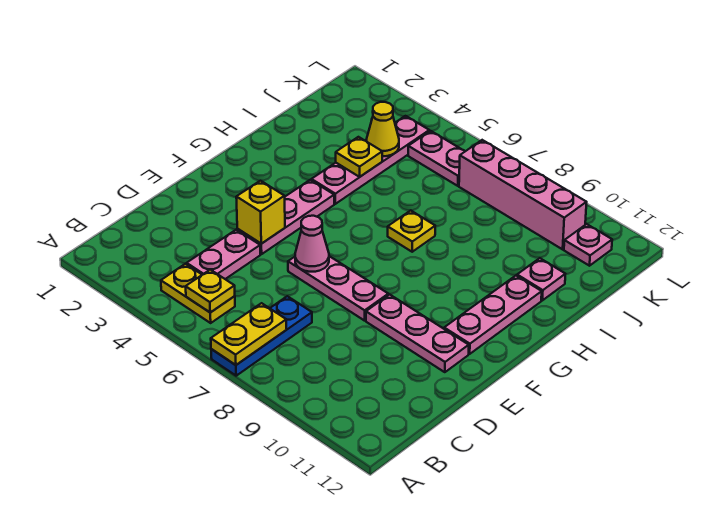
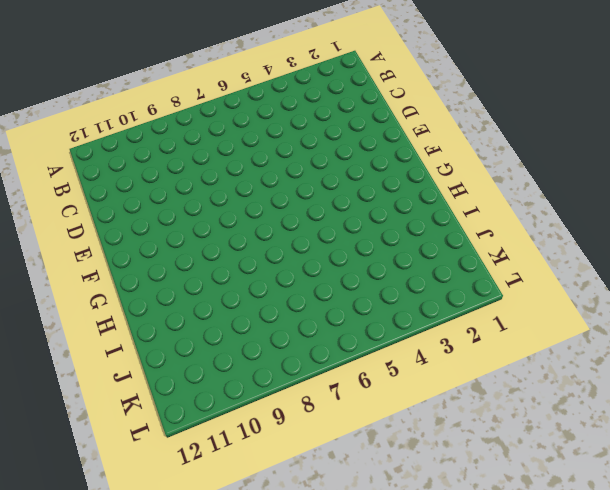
none -> blue plate A7:C7 level 1
none -> yellow plate B4:B5 level 1
none -> pink plate C4:D4 level 1

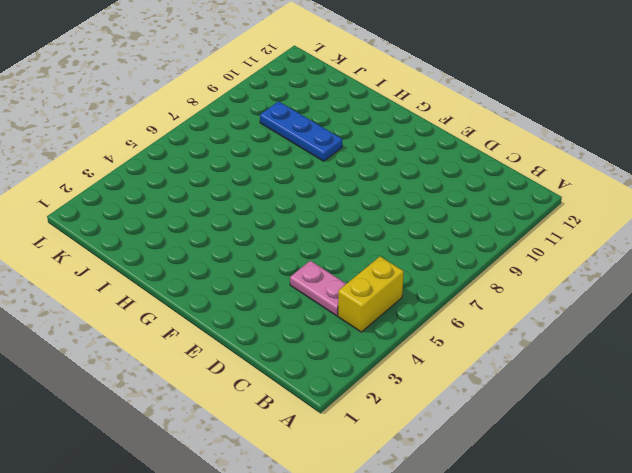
yellow brick B4:B5 level 1 -> yellow plate B4:B5 level 1
blue plate H9:J9 level 1 -> blue plate A7:C7 level 1
none -> pink plate E4:G4 level 1
none -> pink plate E6:E8 level 1
none -> pink plate E9:E11 level 1

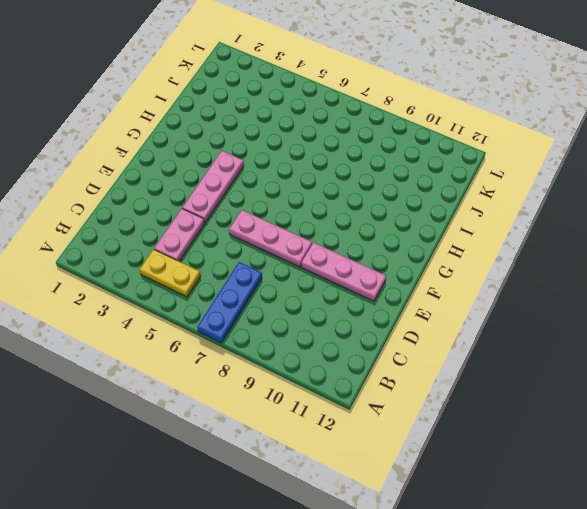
none -> pink plate F11:H11 level 1
none -> pink plate H4:K4 level 1
none -> yellow plate H7 level 1

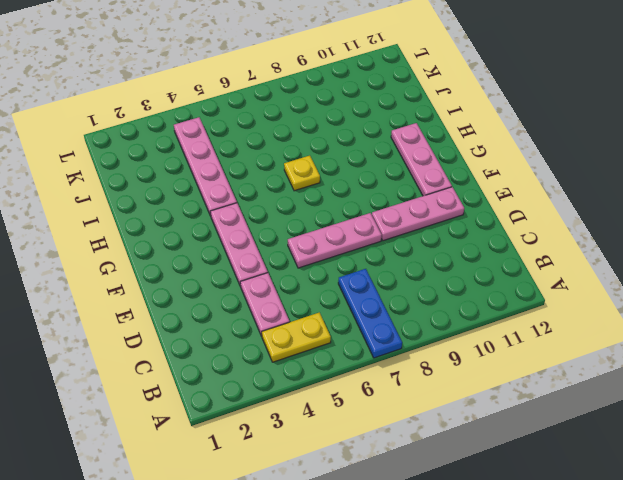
none -> pink plate I11 level 1
none -> pink plate K5:K6 level 1
none -> pink brick K7:K10 level 1

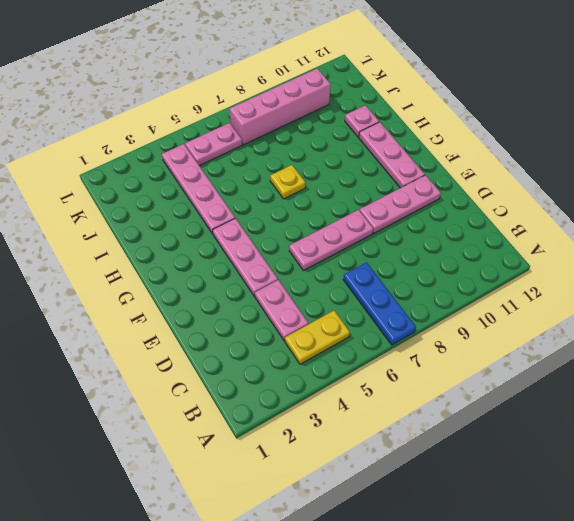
none -> pink plate K11 level 1
none -> yellow plate A7:B7 level 2
none -> yellow plate B5 level 2

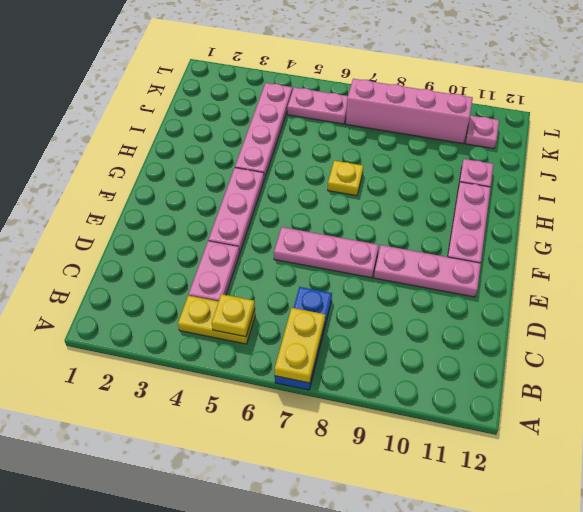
none -> yellow brick E4 level 2
none -> pink cone E6 level 2
none -> yellow plate I4 level 2

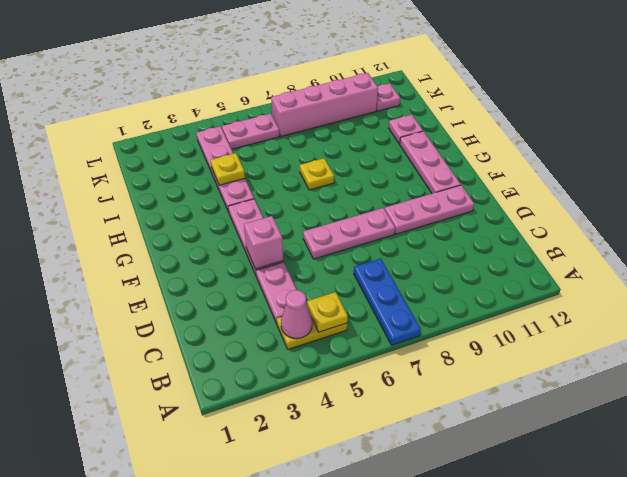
pink cone B4 level 2 -> pink cone E6 level 2
pink brick E4 level 2 -> yellow brick E4 level 2
none -> yellow plate A7:B7 level 2
none -> yellow cone J4 level 2

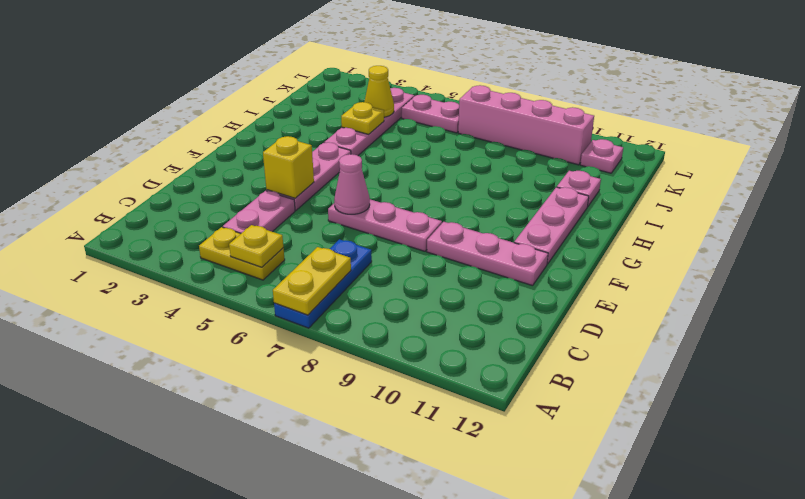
none -> yellow plate H7 level 1

